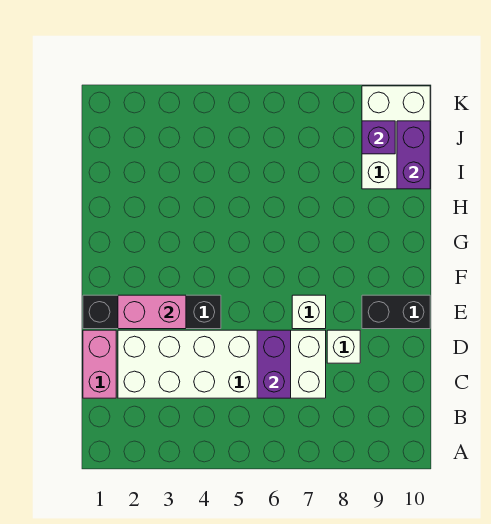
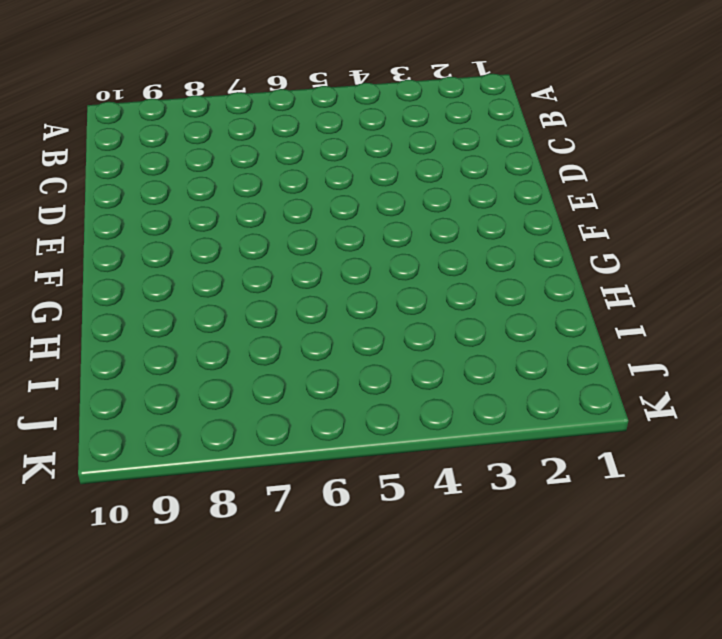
none -> pink brick C1:D1 level 1
none -> white brick C2:D7 level 1

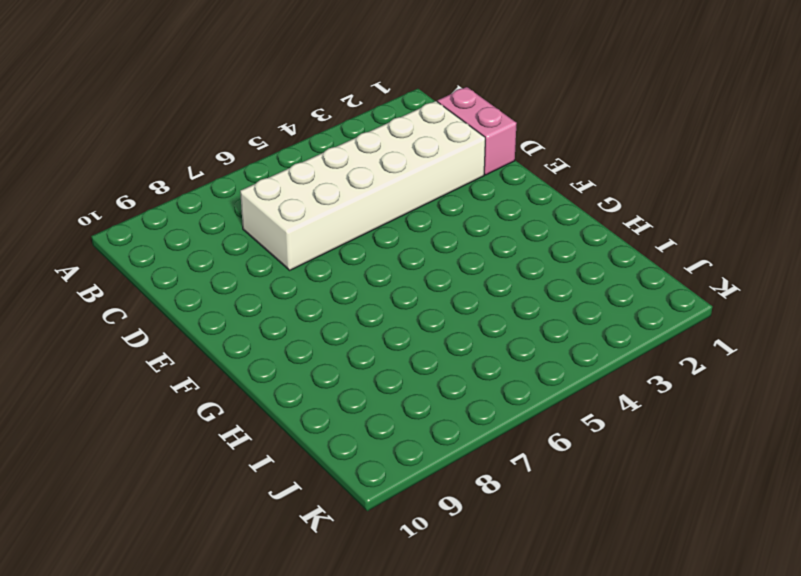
none -> white brick D8 level 1
none -> black brick E1:E4 level 1

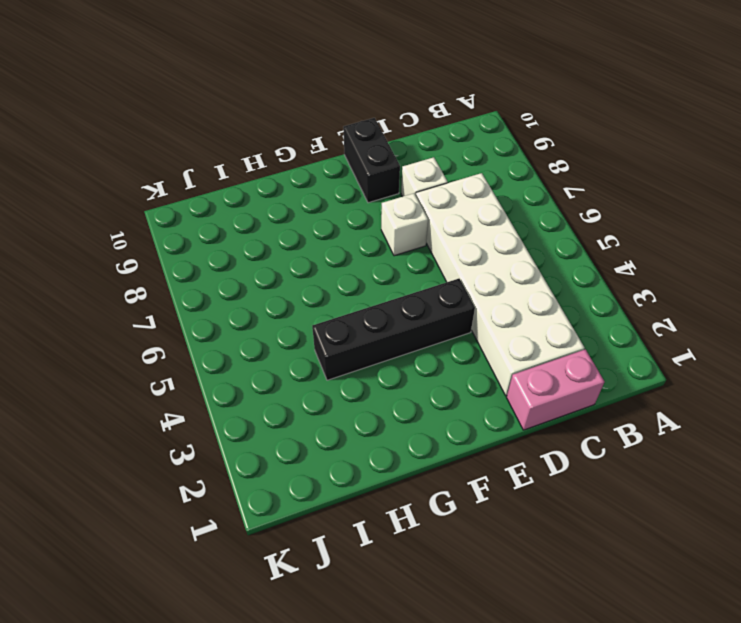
black brick E4:H4 level 1 -> black brick E1:E4 level 1
none -> white brick I9:K10 level 1
none -> purple brick C6:D6 level 2

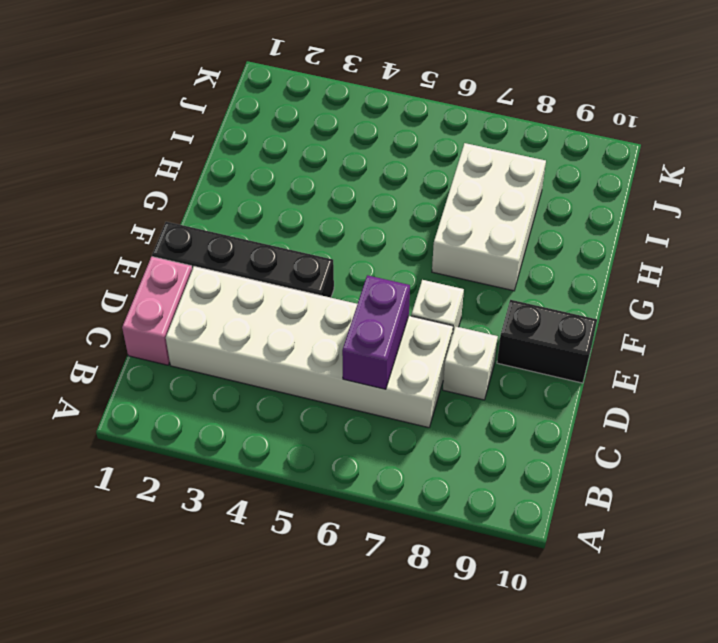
white brick G7:I8 level 1 -> white brick I9:K10 level 1
none -> pink brick E2:E3 level 2
none -> purple brick I10:J10 level 2

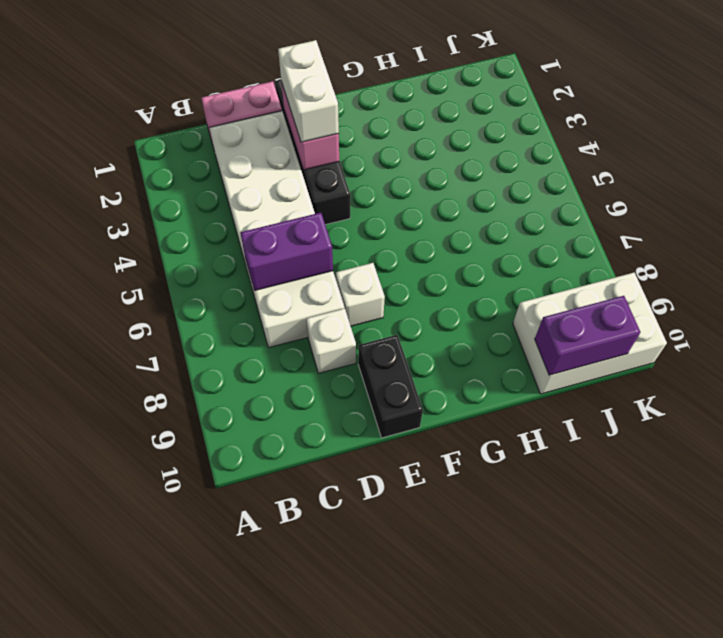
white brick E2:E3 level 3 -> none
none -> purple brick J9 level 2

